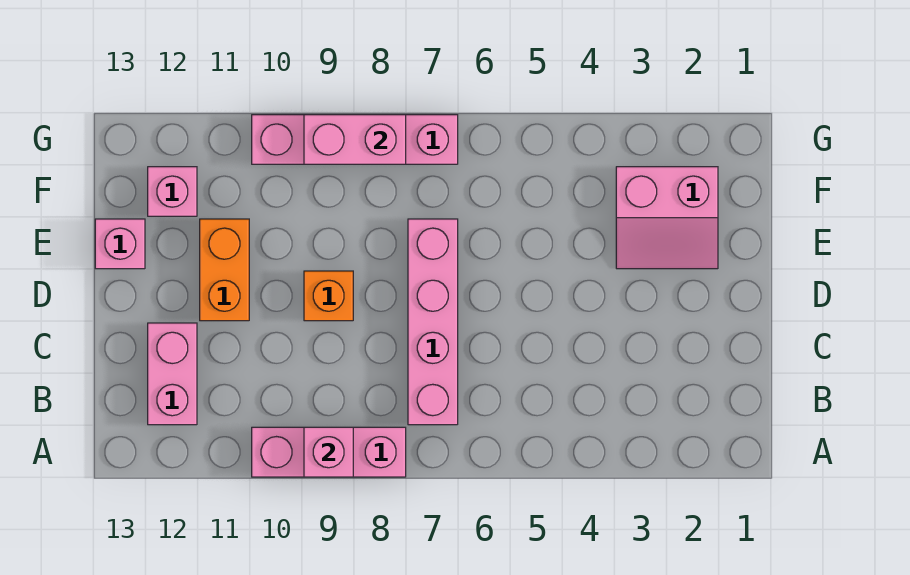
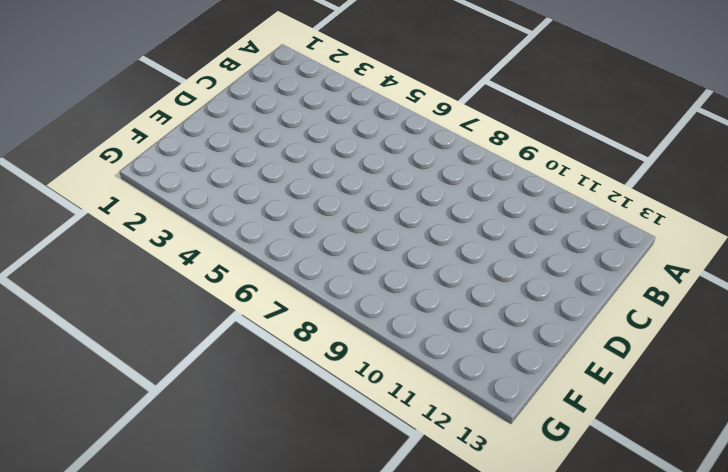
none -> pink brick A8:A10 level 1
none -> pink brick B7:E7 level 1

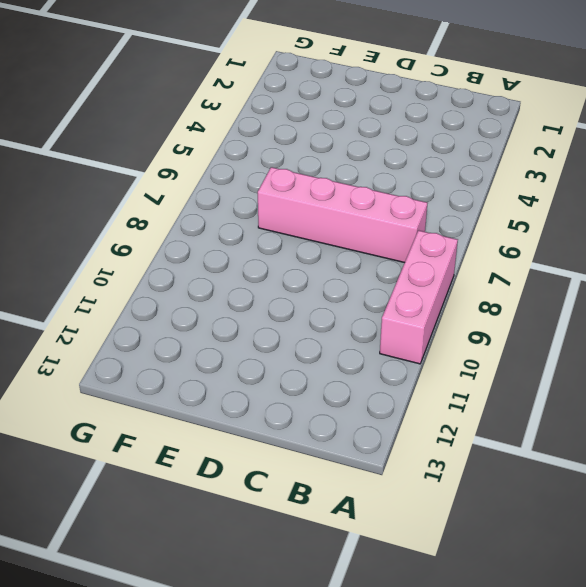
none -> pink brick B12:C12 level 1
none -> orange brick D9 level 1

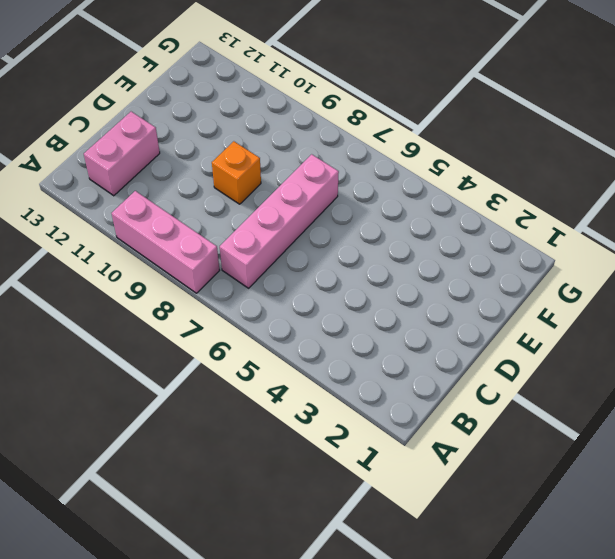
none -> orange brick D11:E11 level 1
none -> pink slope E2:F3 level 1 top F

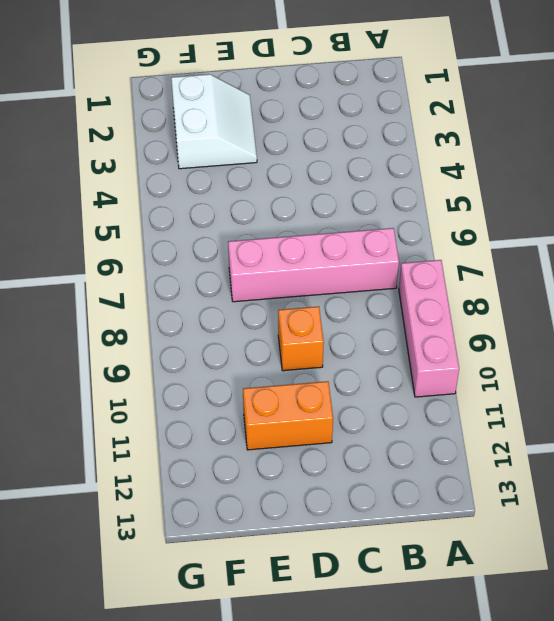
white slope E2:F3 level 1 top F -> pink slope E2:F3 level 1 top F
none -> pink brick B12:C12 level 1
none -> pink brick E13 level 1

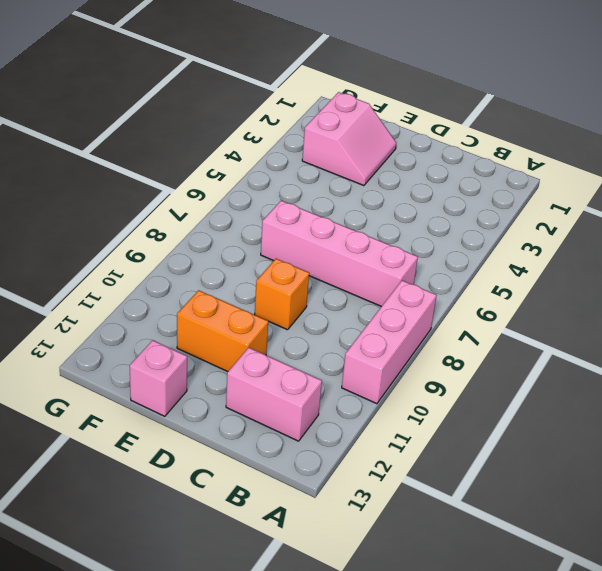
none -> pink brick F12 level 1
none -> pink brick G7:G10 level 1

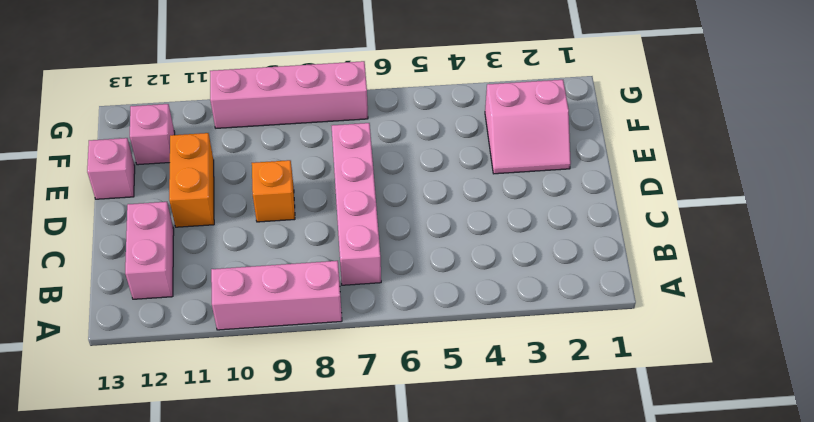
none -> pink brick A9 level 2
none -> pink brick G8:G9 level 2

